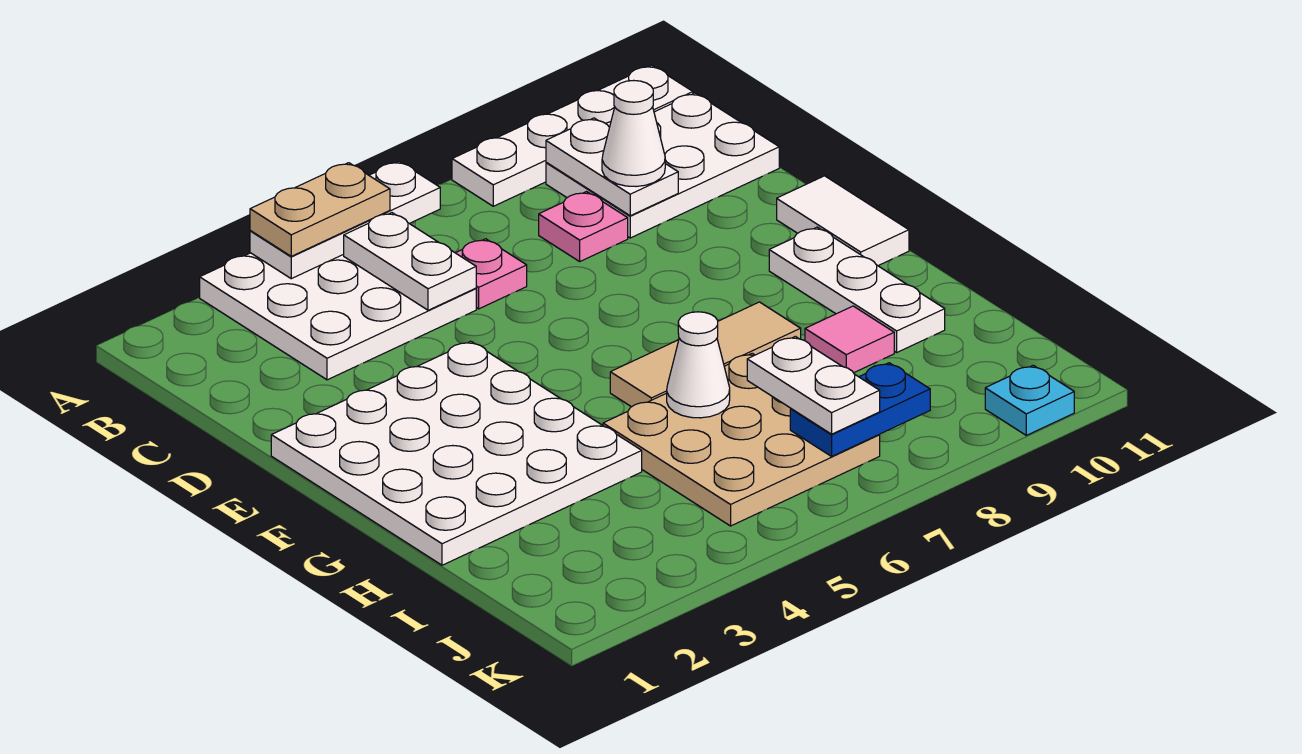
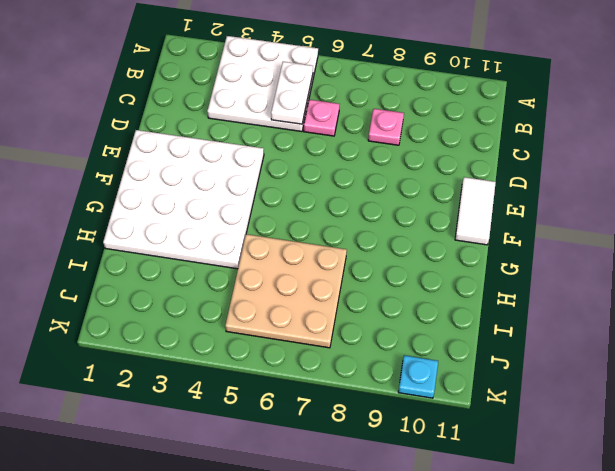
none -> white plate A8:A11 level 1
none -> white plate B9:C11 level 1
none -> white plate F10:H10 level 1

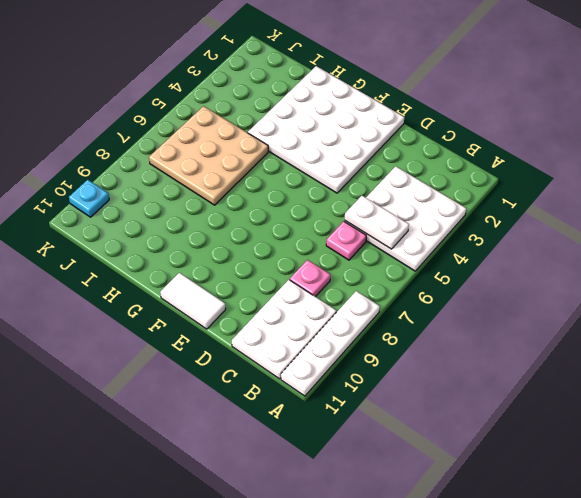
none -> white plate F10:H10 level 1
none -> tan tile G6:G8 level 1
none -> pink tile H9 level 1

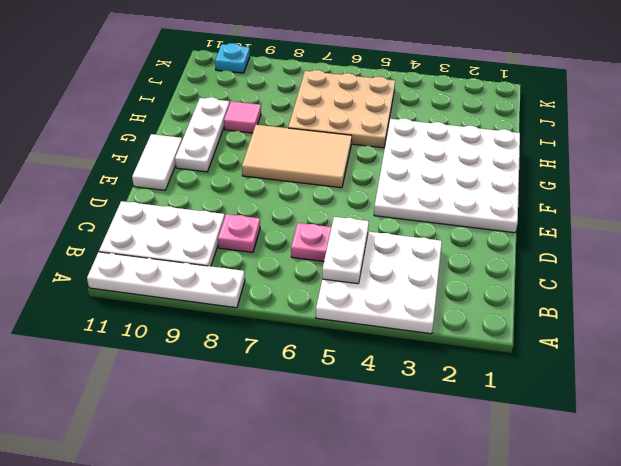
tan tile F6:G8 level 1 -> tan tile G6:G8 level 1
none -> white plate A4:A6 level 2
none -> white plate B9:C9 level 2
none -> white cone H6 level 2

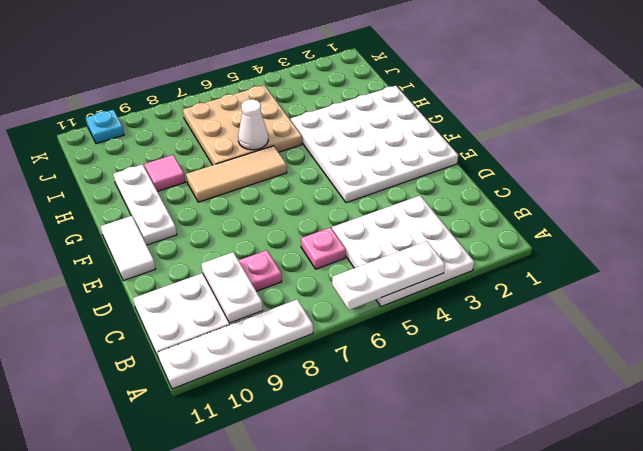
none -> white plate B5:C5 level 2
none -> blue plate J7:J8 level 2
none -> tan plate A4:A5 level 3

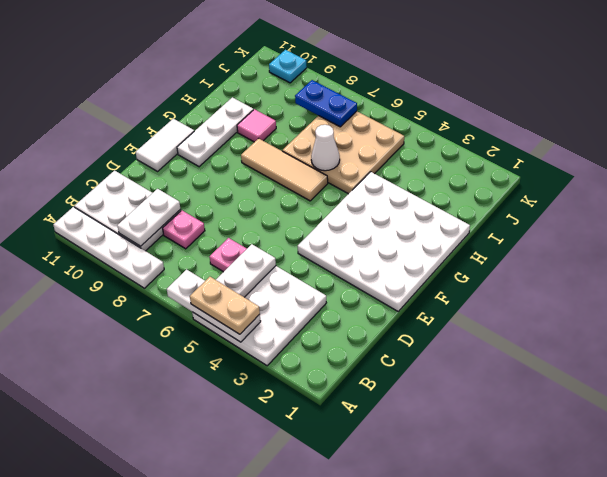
none -> white cone C9 level 3
none -> white plate I7:J7 level 3

